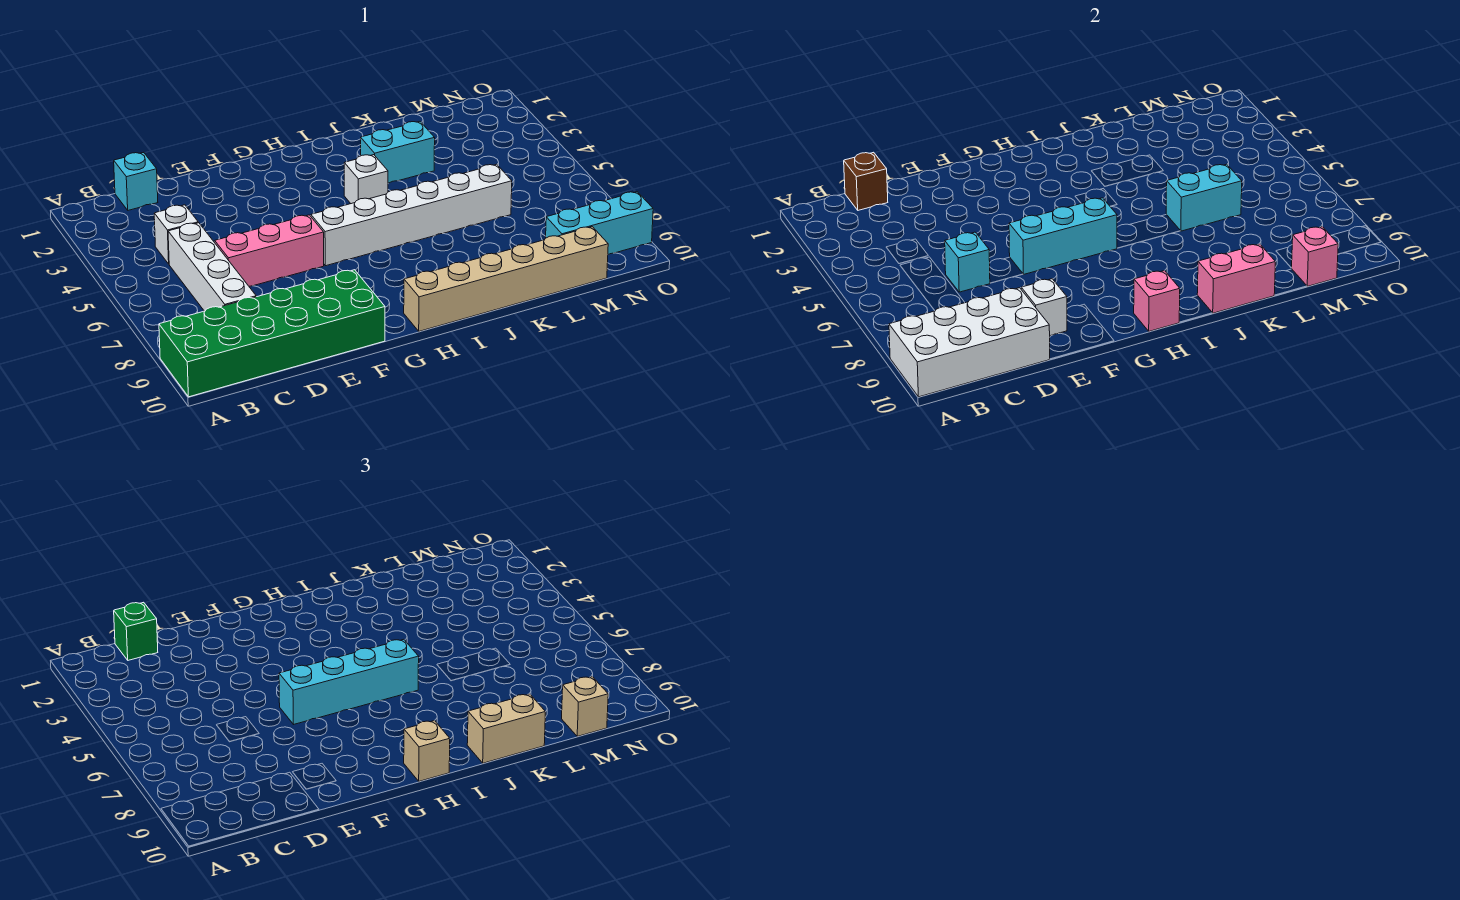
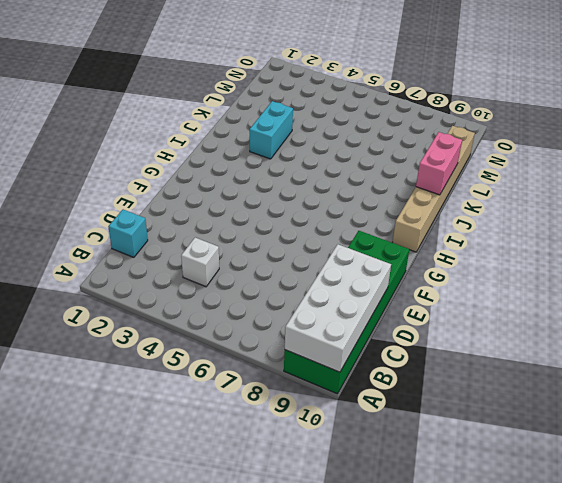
none -> white brick C5:C8 level 1
none -> pink brick D6:F6 level 1
none -> white brick G6:L6 level 1

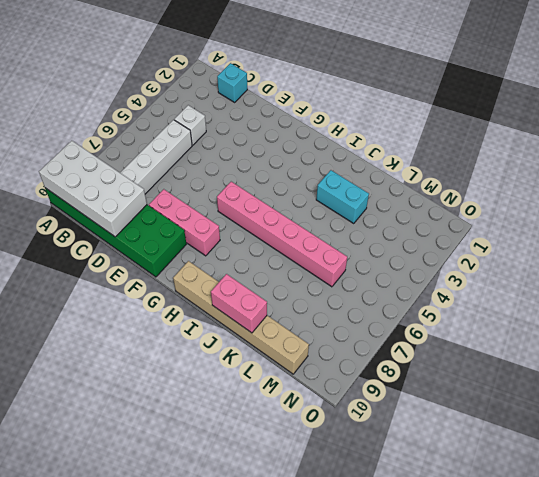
pink brick E8:G8 level 1 -> pink brick D6:F6 level 1
pink brick G6:L6 level 1 -> white brick G6:L6 level 1
none -> white brick I4 level 1
none -> cyan brick M9:O9 level 1
none -> brown brick C1 level 2

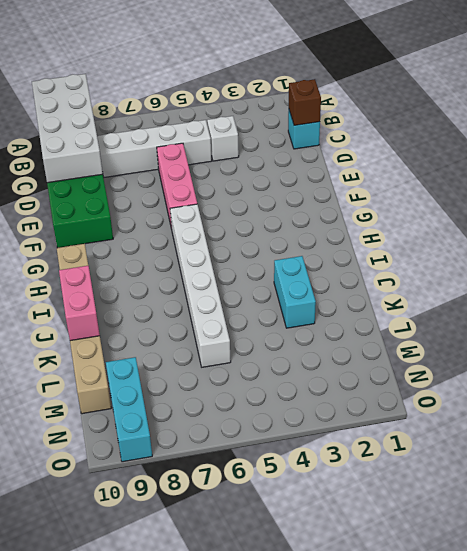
none -> white brick I4 level 1
none -> cyan brick D6 level 2
none -> white brick E9 level 2

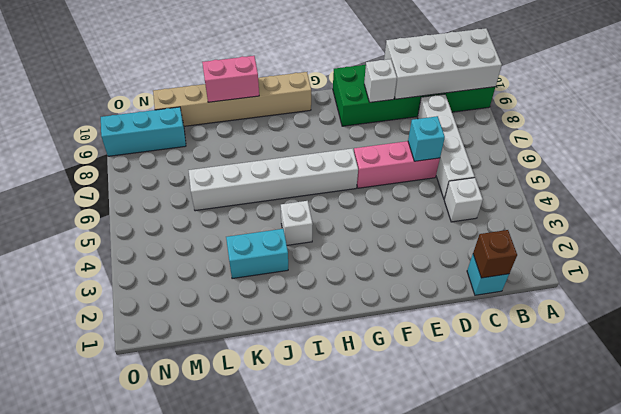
none -> cyan brick F6:H6 level 2
none -> pink brick H10 level 2
none -> cyan brick K6:L6 level 2

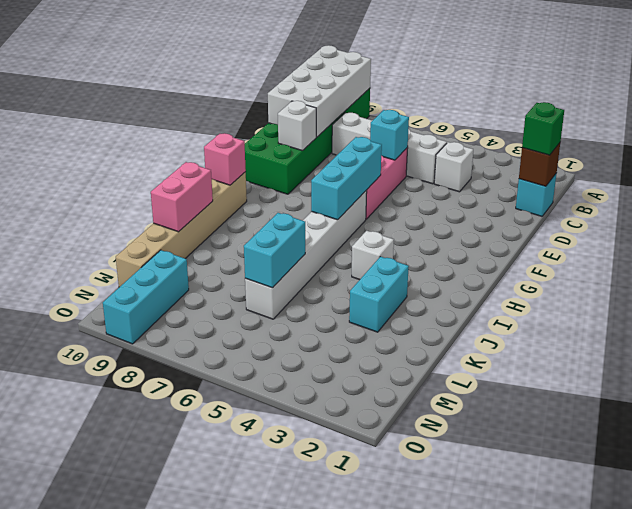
none -> pink brick M10 level 2
none -> cyan brick F6:I6 level 3
none -> tan brick H10 level 3

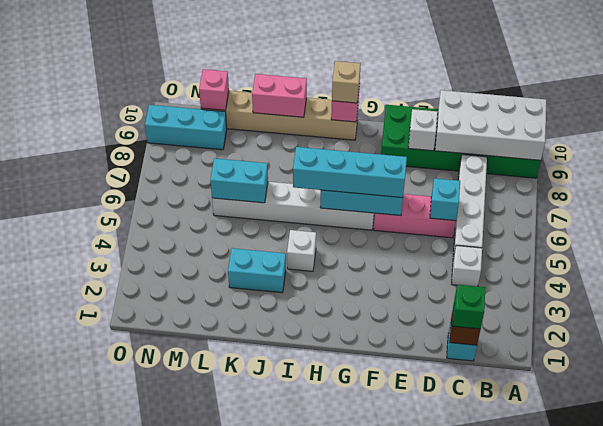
none -> tan brick J10:K10 level 3
none -> tan brick M10 level 3

